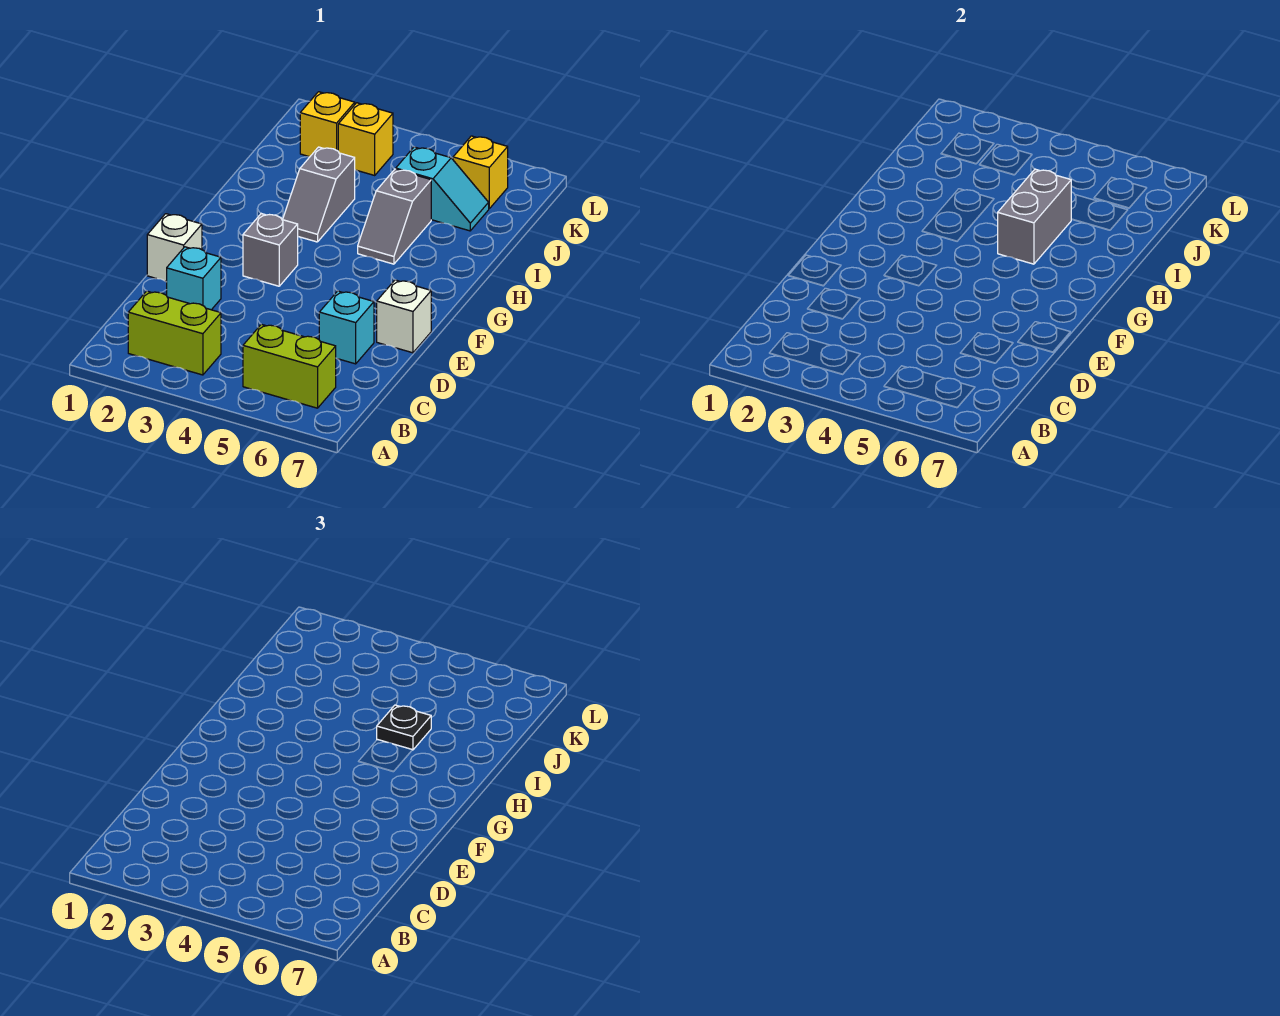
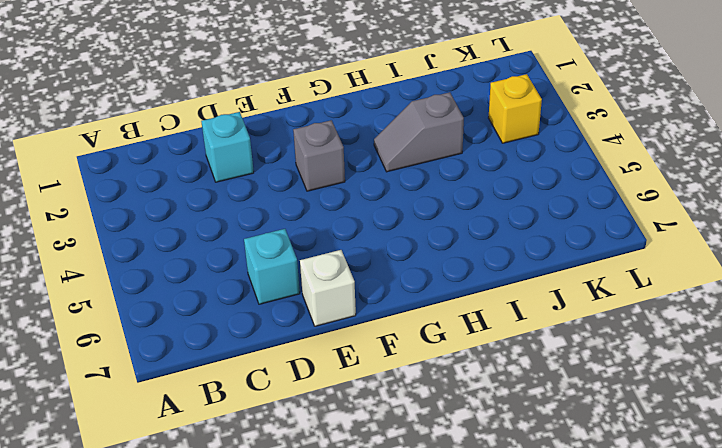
none -> lime brick B2:B3 level 1
none -> lime brick B5:B6 level 1
none -> white brick E1 level 1

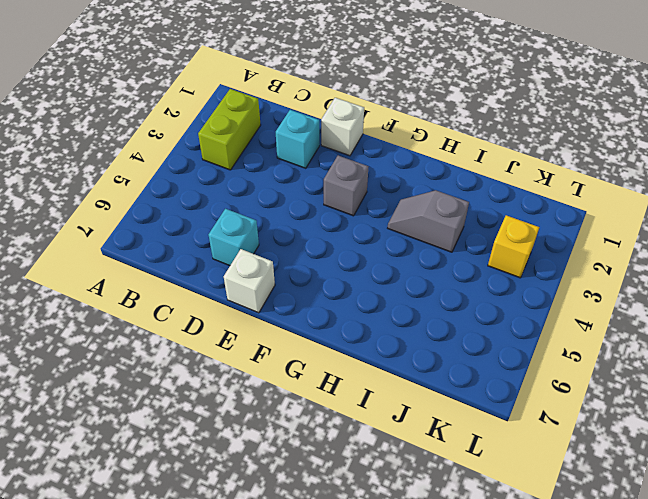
none -> lime brick B5:B6 level 1
none -> grey slope H5:I5 level 1 top I
none -> cyan slope J5:J6 level 1 top 5

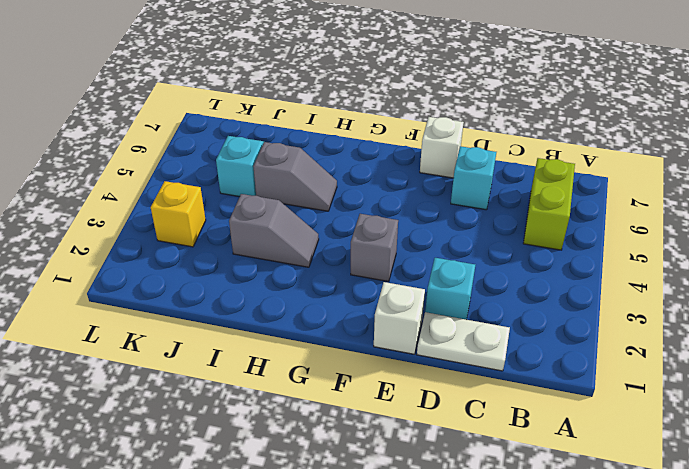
white plate C1:D1 level 1 -> none
none -> lime brick B2:B3 level 1
none -> yellow brick K2 level 1
none -> yellow brick K6 level 1

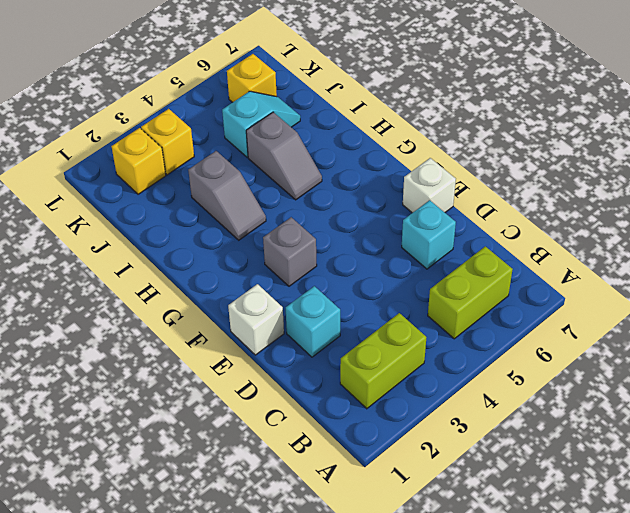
none -> grey brick H5:I5 level 2
none -> black plate I5 level 3

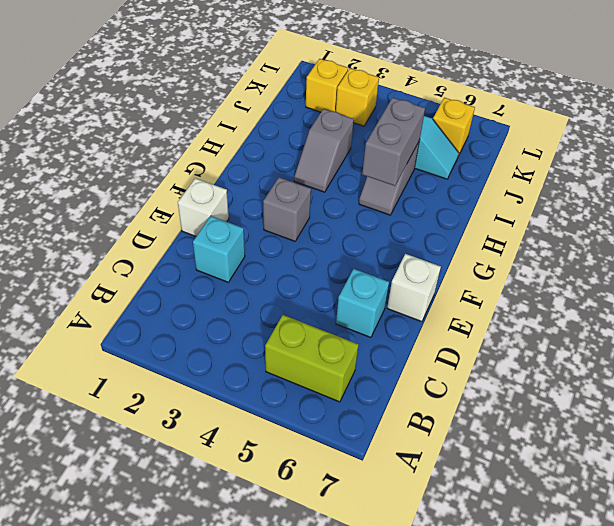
none -> lime brick B2:B3 level 1
none -> black plate I5 level 3

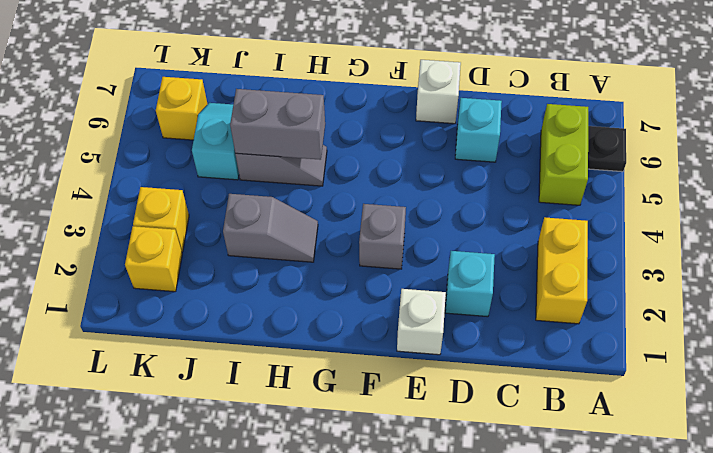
black plate A6 level 1 -> black plate I5 level 3
yellow brick B2:B3 level 1 -> lime brick B2:B3 level 1

